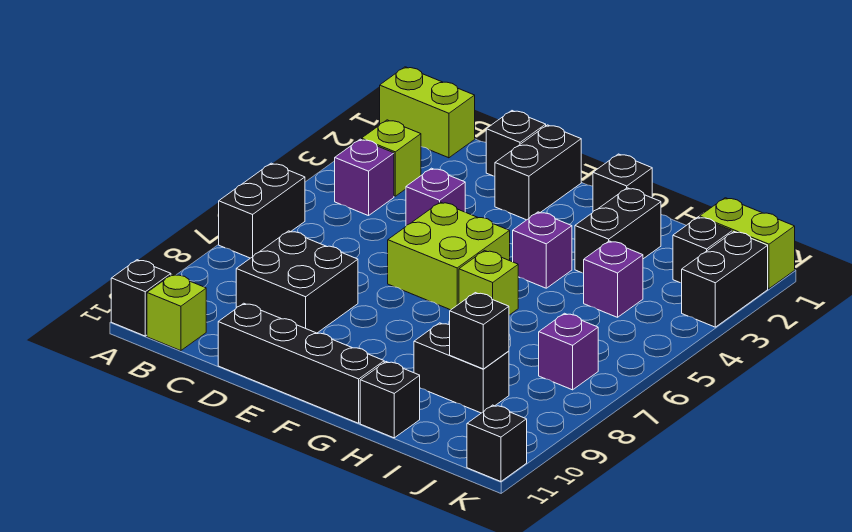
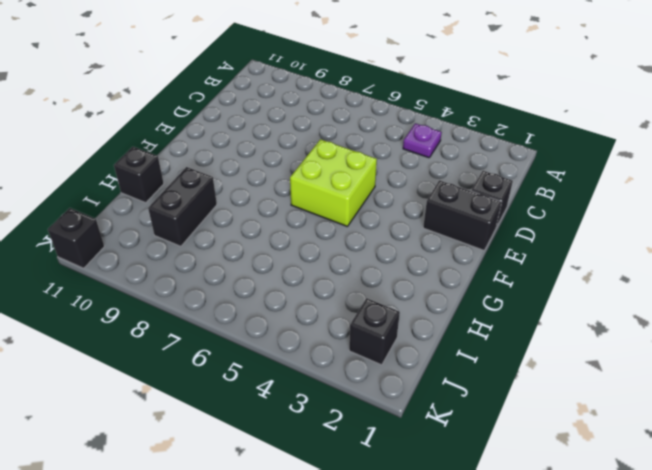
purple plate B4 level 1 -> purple brick B4 level 1
none -> lime brick A1:B1 level 1
none -> black brick A6:A7 level 1
none -> black brick A11 level 1

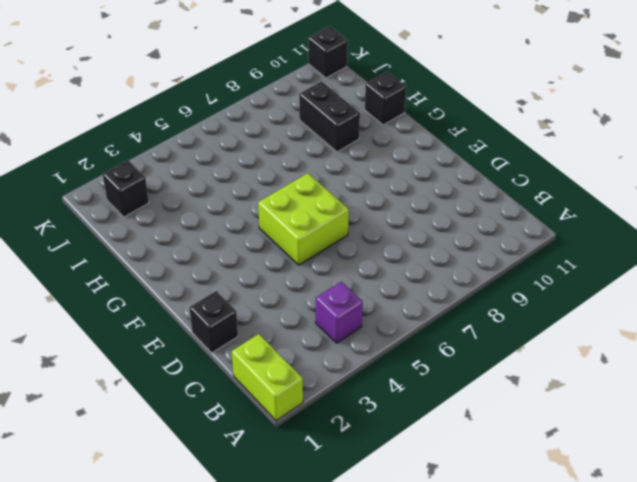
none -> black brick A6:A7 level 1
none -> black brick A11 level 1
none -> lime brick B3 level 1

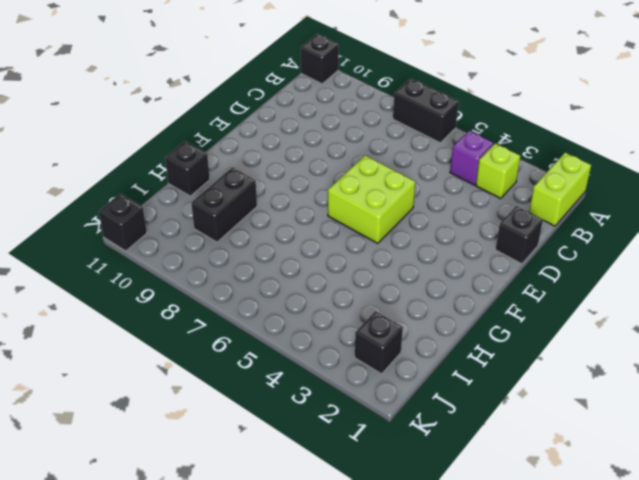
none -> lime brick B11 level 1
none -> black brick C8:D9 level 1
none -> purple brick D4 level 1

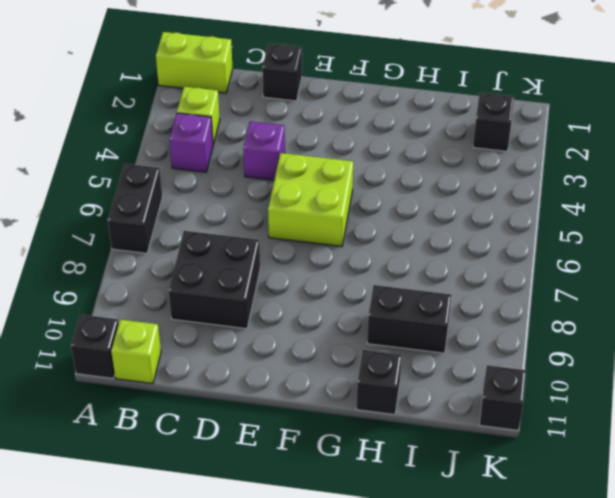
none -> black brick D11:G11 level 1
none -> black brick E1:E2 level 1
none -> black brick G1 level 1

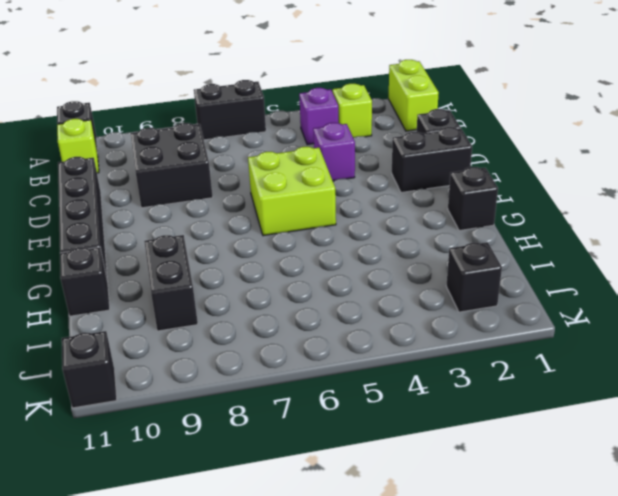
none -> purple brick G4 level 1
none -> lime brick G6 level 1
none -> black brick H2:H3 level 1

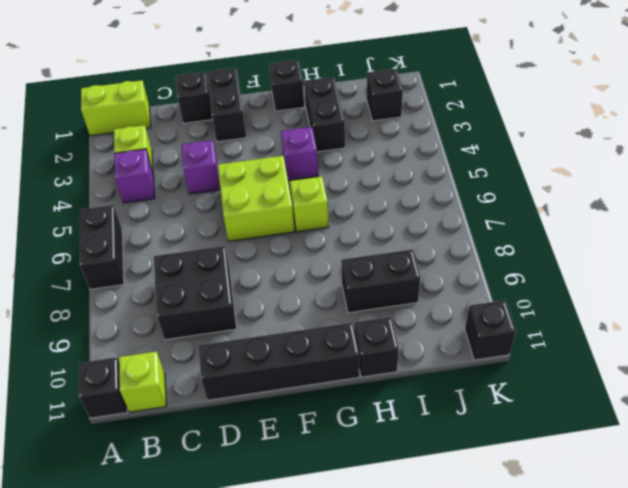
none -> purple brick I4 level 1
none -> lime brick J1:K1 level 1
none -> purple brick J7 level 1

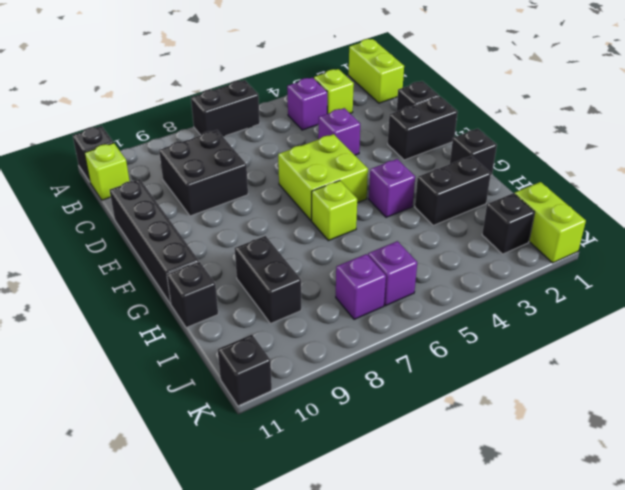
purple brick J6 level 1 -> purple brick I4 level 1
none -> black brick K2:K3 level 1
none -> black brick I9 level 2

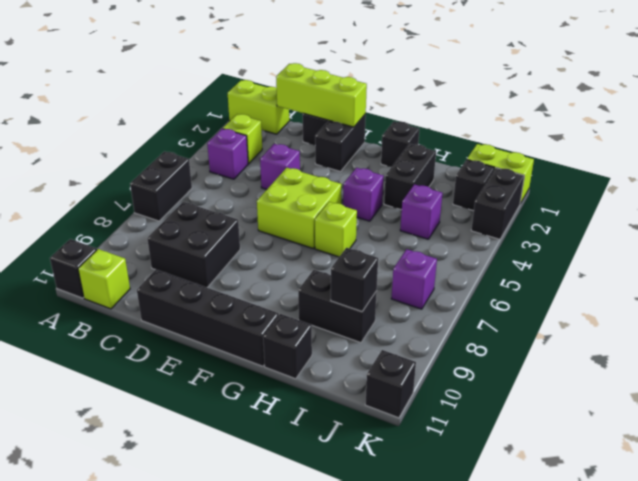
lime brick C1:E1 level 2 -> none

